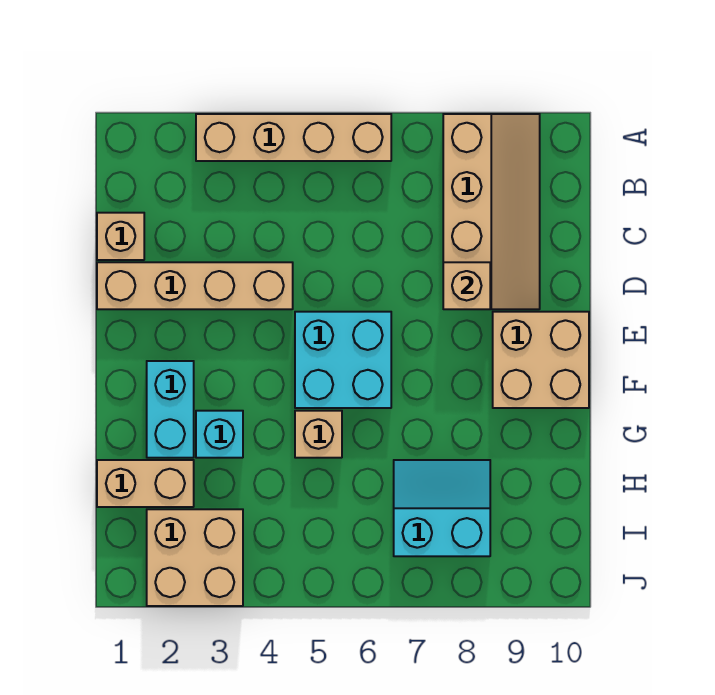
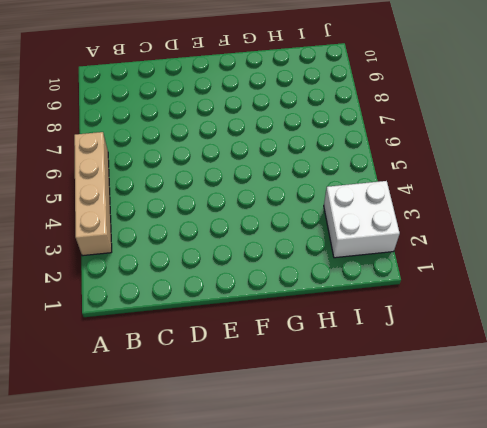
white brick I2:J3 level 1 -> tan brick I2:J3 level 1
none -> tan slope A8:D9 level 1 top 8
none -> tan brick C1 level 1
none -> tan brick D1:D4 level 1

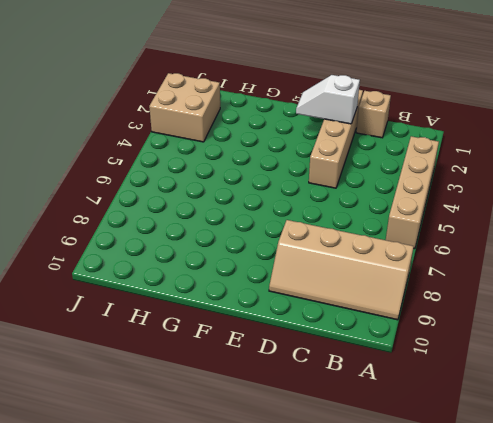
white slope D2:E2 level 2 top D -> none
none -> cyan brick E5:F6 level 1
none -> tan brick E9:F10 level 1
none -> cyan brick F2:G2 level 1

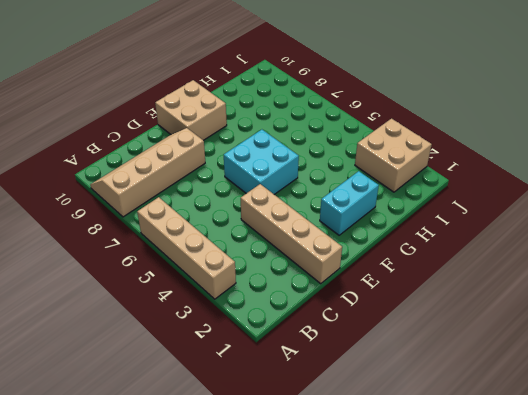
none -> tan brick C1 level 1
none -> cyan brick G3 level 1
none -> tan brick G5 level 1

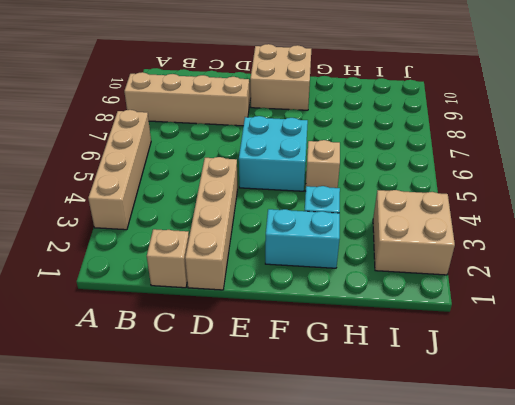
none -> tan brick H1:H2 level 1
none -> cyan slope H7:I8 level 1 top I
none -> tan brick D8 level 2

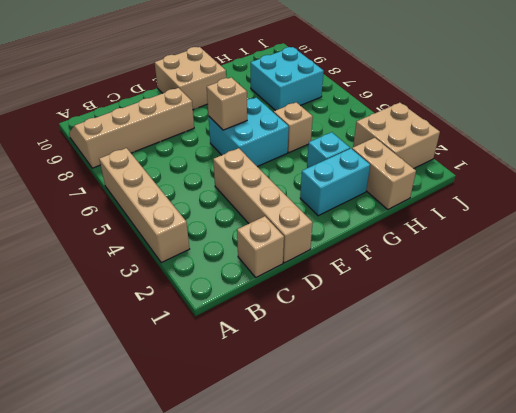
tan brick E6 level 2 -> tan brick D8 level 2
cyan brick H7:I8 level 1 -> cyan slope H7:I8 level 1 top I

